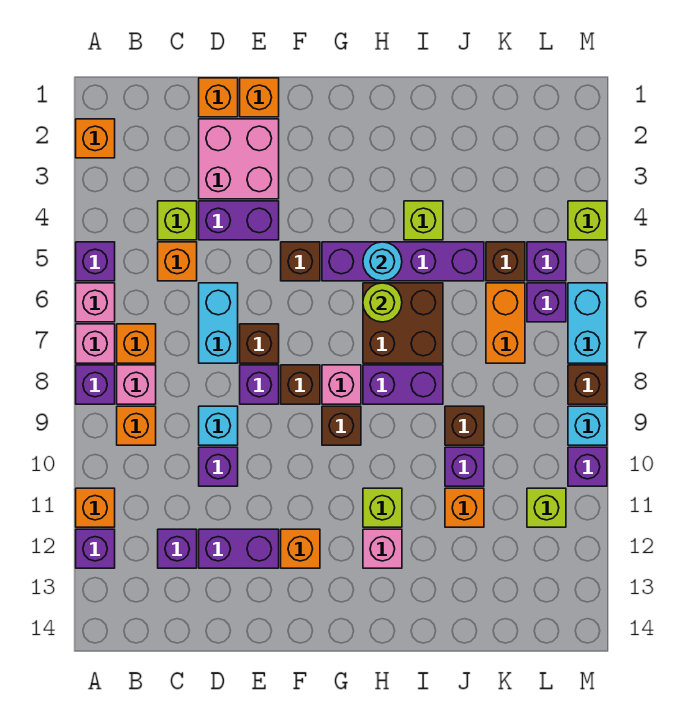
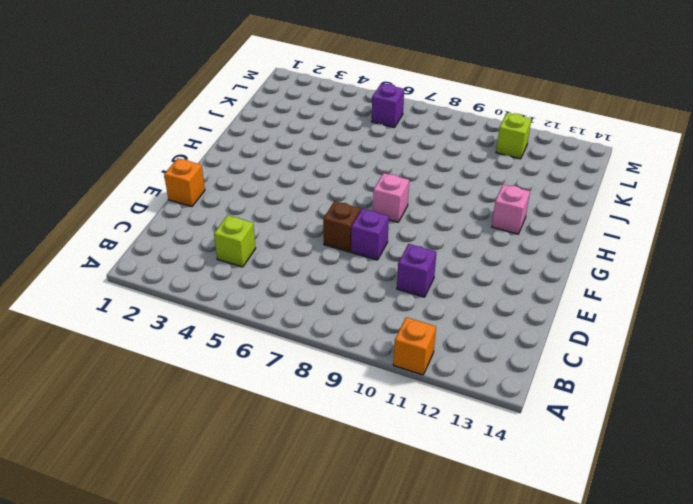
none -> orange brick A2 level 1
none -> purple brick A5 level 1
none -> pink brick A6 level 1
none -> pink brick A7 level 1

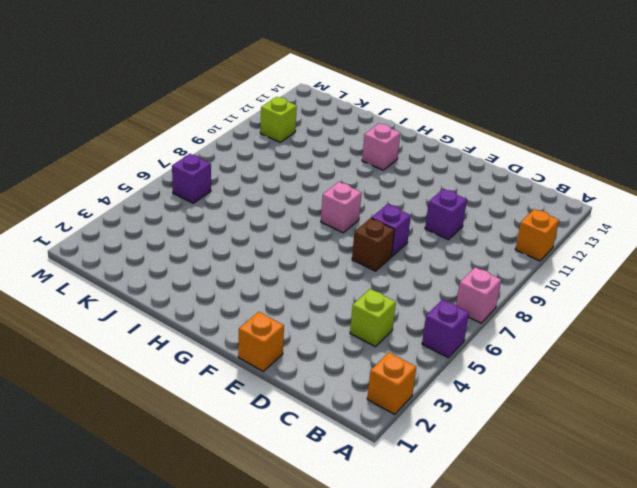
none -> pink brick A6 level 1
none -> purple brick A8 level 1
none -> purple brick A12 level 1
none -> orange brick B7 level 1

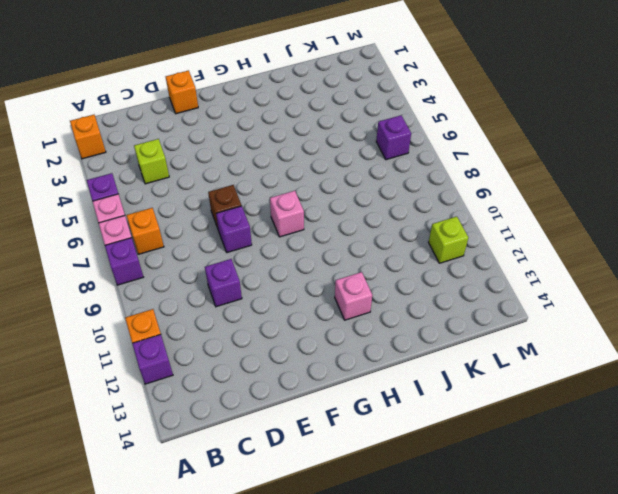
none -> pink brick B8 level 1
none -> orange brick B9 level 1
none -> orange brick C5 level 1
none -> purple brick C12 level 1

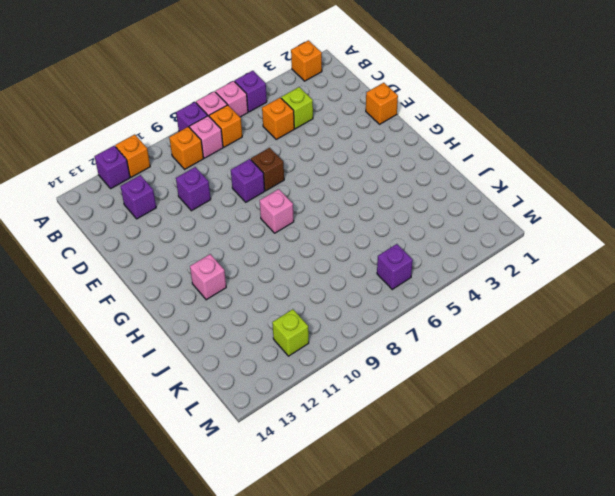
none -> orange brick D1 level 1
none -> pink brick D2:E3 level 1
none -> purple brick D4:E4 level 1
none -> cyan brick D6:D7 level 1

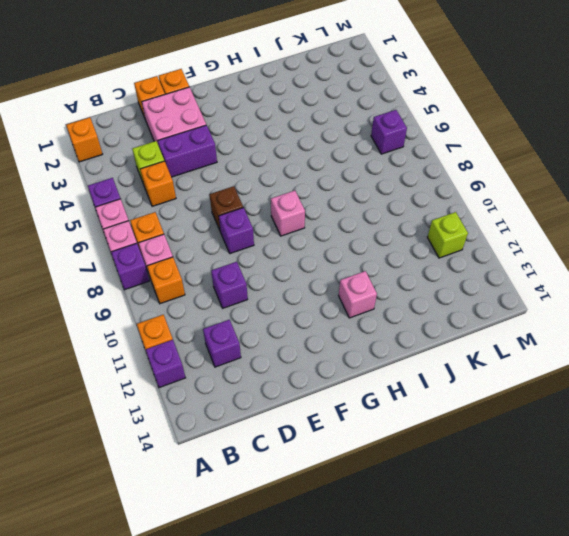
none -> cyan brick D6:D7 level 1
none -> cyan brick D9 level 1
none -> purple brick D12:E12 level 1
none -> brown brick F5 level 1

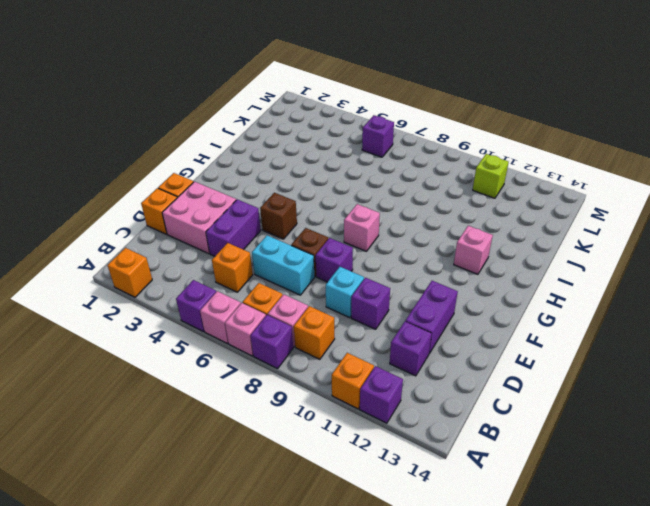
none -> lime brick C4 level 1
none -> brown brick F8 level 1
none -> orange brick F12 level 1
none -> purple brick G5:J5 level 1

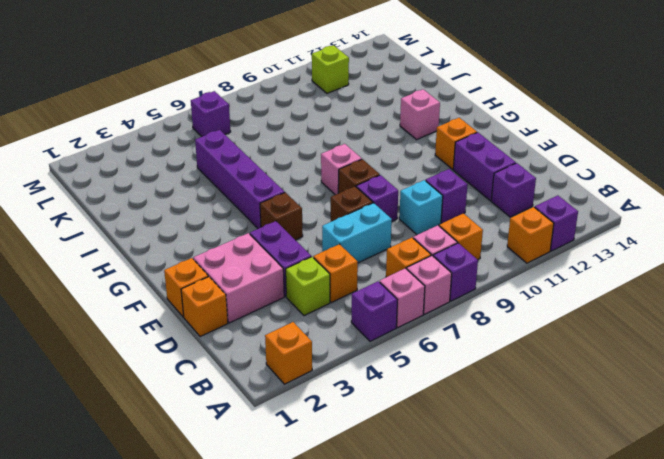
none -> brown brick G9 level 1
none -> brown brick H6:I7 level 1
none -> purple brick H8:I8 level 1
none -> lime brick H11 level 1

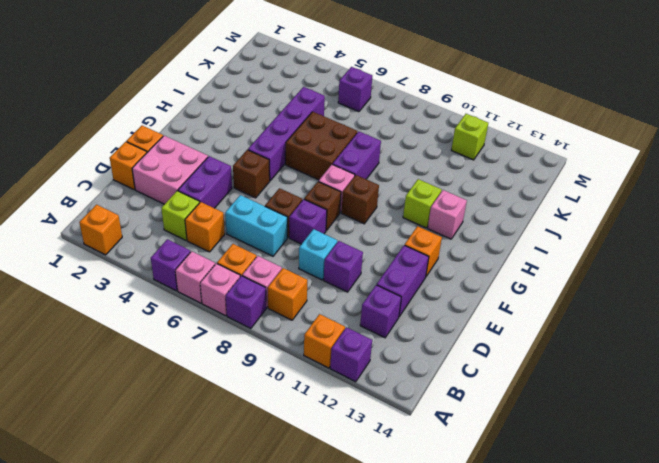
none -> lime brick I4 level 1
none -> brown brick J9 level 1
none -> purple brick J10 level 1
none -> orange brick J11 level 1

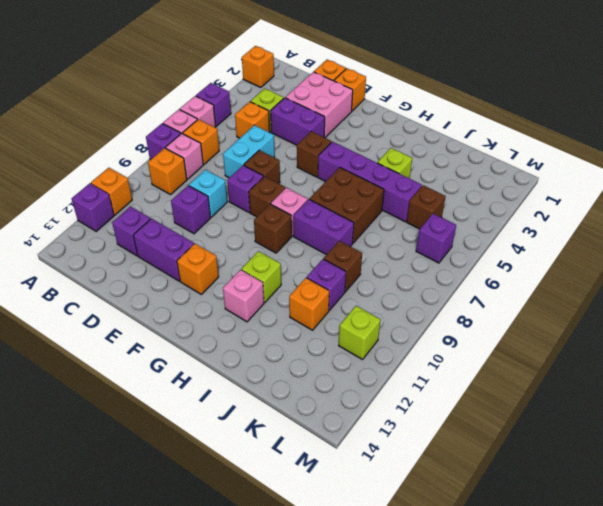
none -> orange brick K6:K7 level 1
none -> purple brick L5 level 1
none -> lime brick M4 level 1
none -> cyan brick M6:M7 level 1

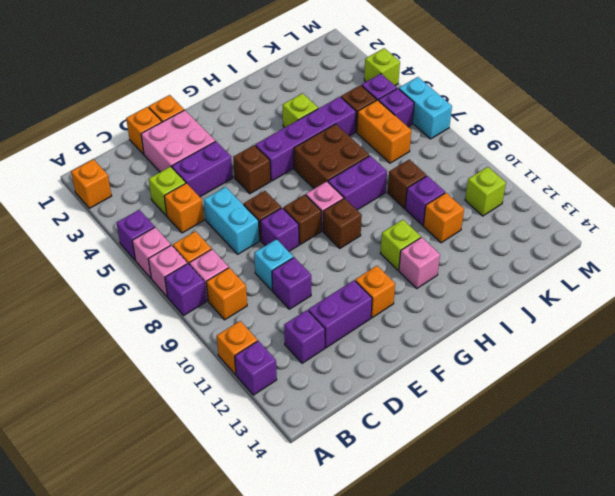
none -> brown brick M8 level 1
none -> cyan brick M9 level 1
none -> purple brick M10 level 1
none -> cyan round brick H5 level 2

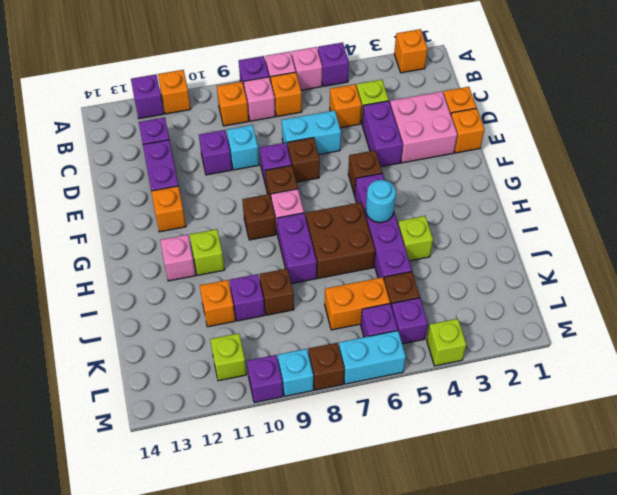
none -> lime round brick H6 level 2

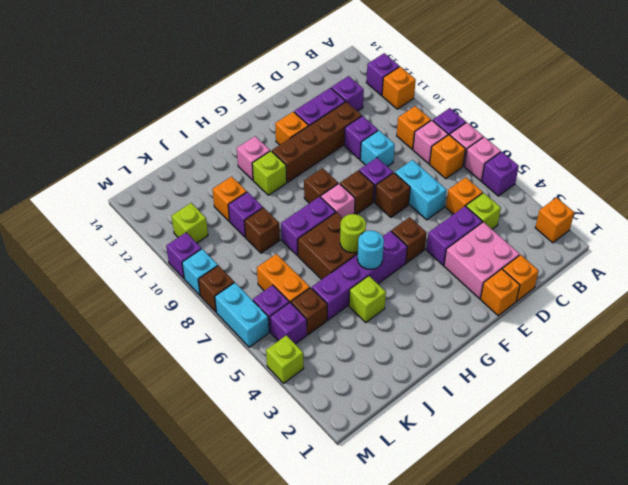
brown brick D11:G11 level 1 -> none

